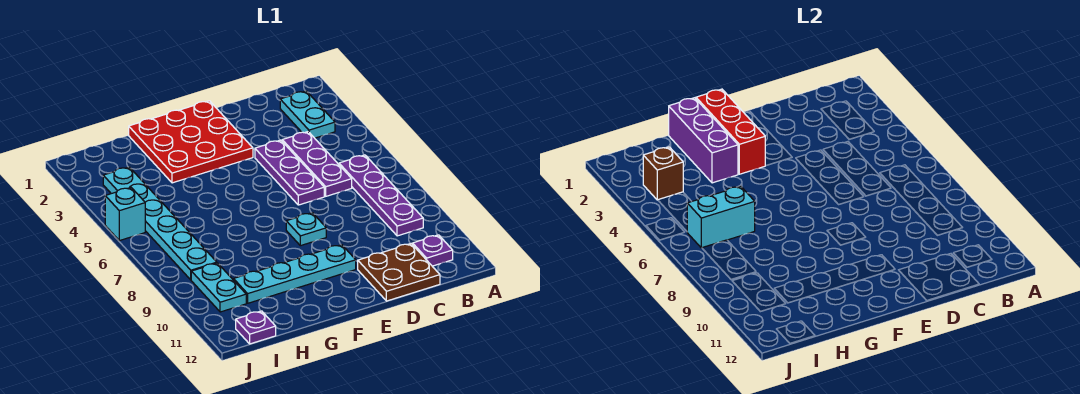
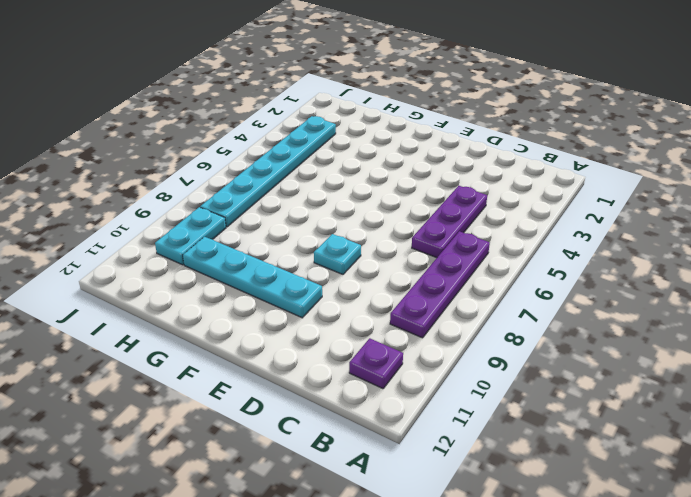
none -> cyan plate B2:B3 level 1
none -> brown plate C11:D12 level 1
none -> purple plate D4:D6 level 1

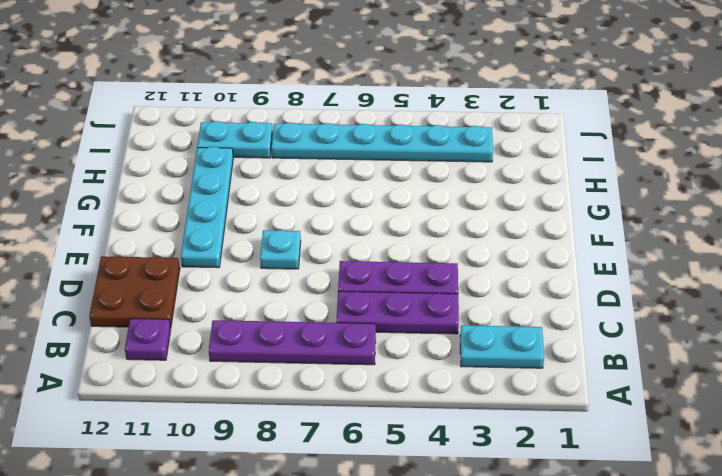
none -> red plate E1:G3 level 1
none -> purple plate I12 level 1
none -> cyan brick J5 level 1

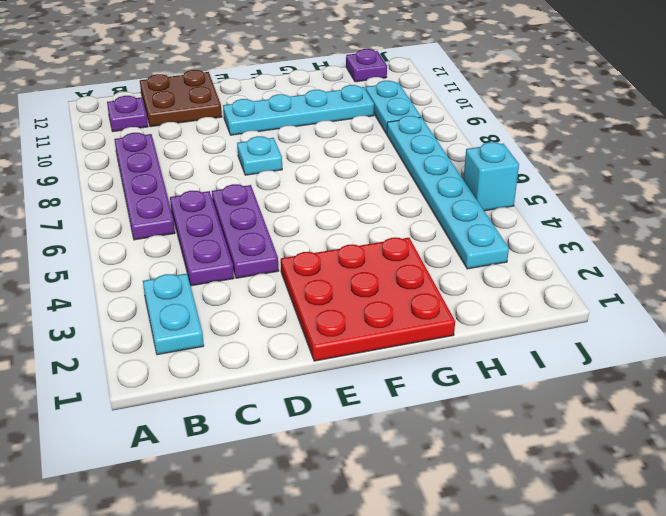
none -> red brick F1:F3 level 2
none -> purple brick G1:G3 level 2
none -> cyan brick H6:I6 level 2

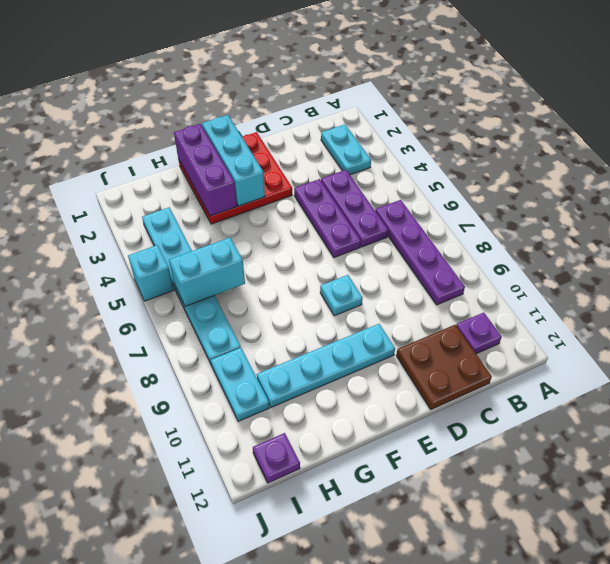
cyan brick F1:F3 level 2 -> red brick F1:F3 level 2
none -> brown brick I3 level 2

